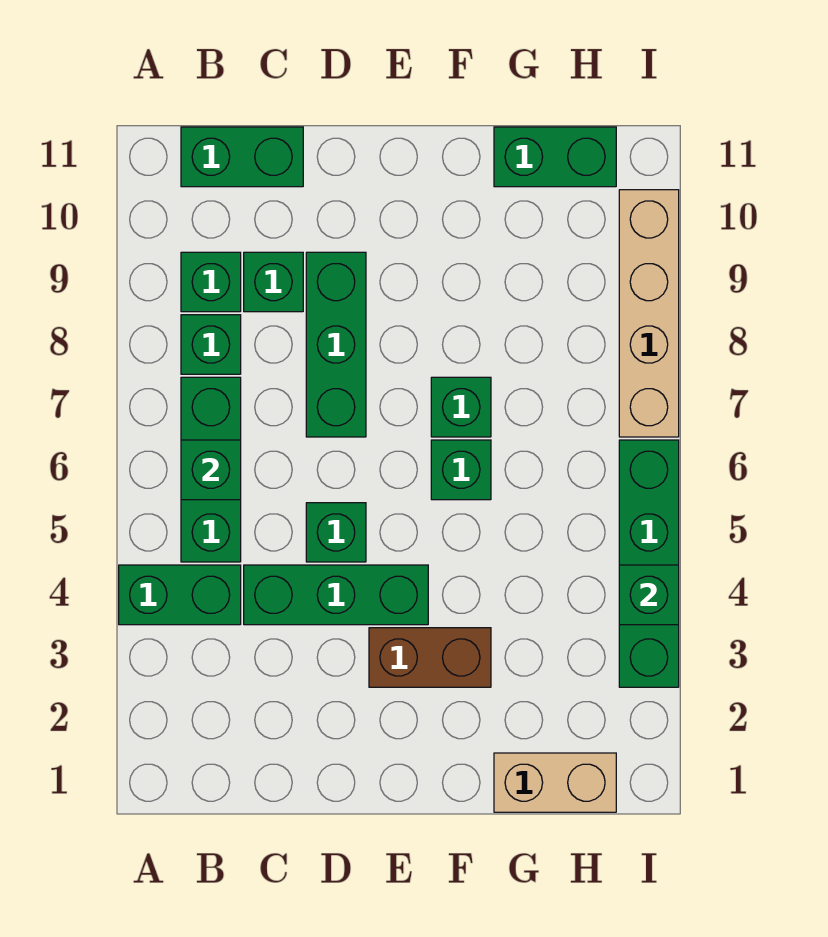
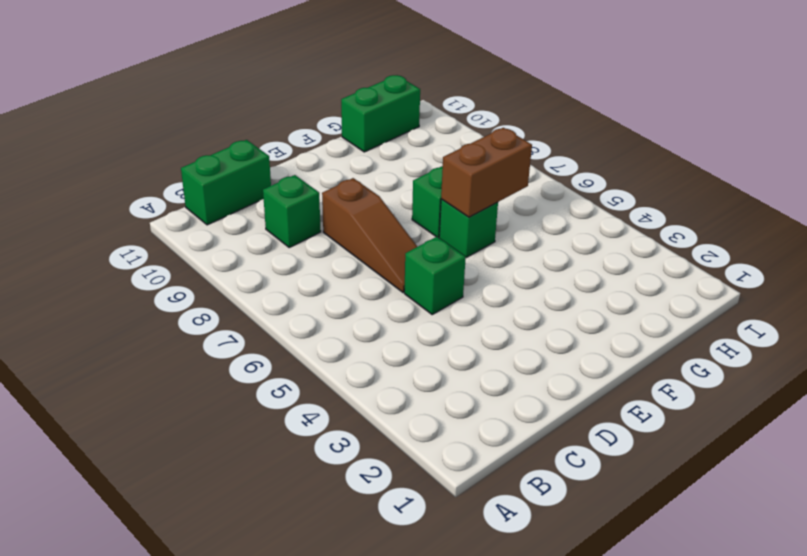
brown slope D6:D8 level 1 top 8 -> green brick D7:D9 level 1
brown brick F6:G6 level 2 -> brown brick E3:F3 level 1
none -> green brick A4:B4 level 1
none -> green brick B5:B7 level 1
none -> green brick B8 level 1

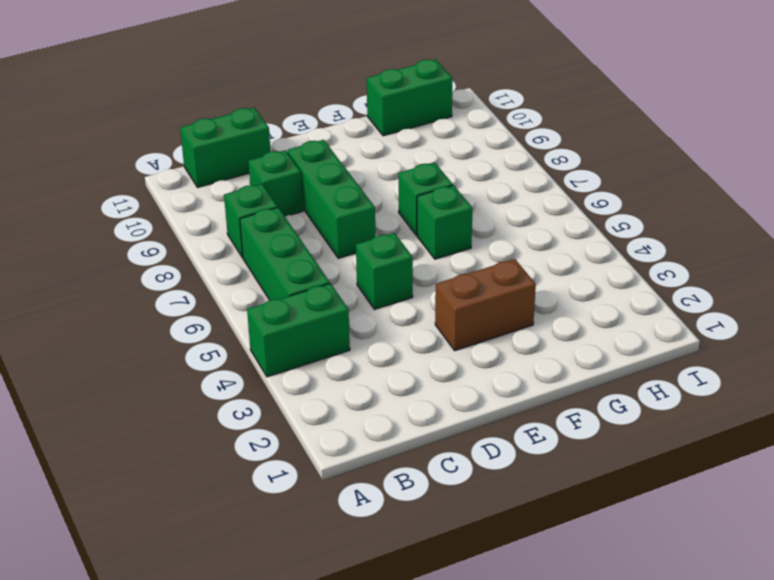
none -> green brick B9 level 1
none -> green brick C4:E4 level 1
none -> tan brick G1:H1 level 1

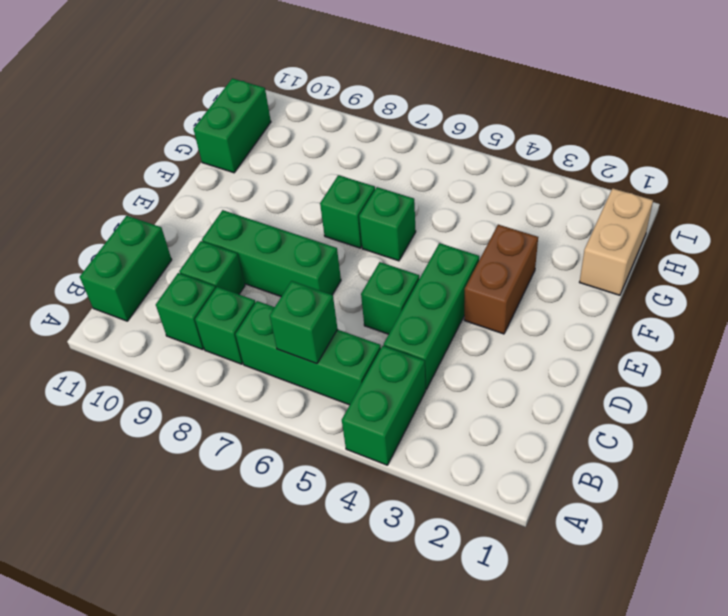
none -> green brick I3:I6 level 1
none -> tan brick I7:I10 level 1
none -> green brick I4 level 2

